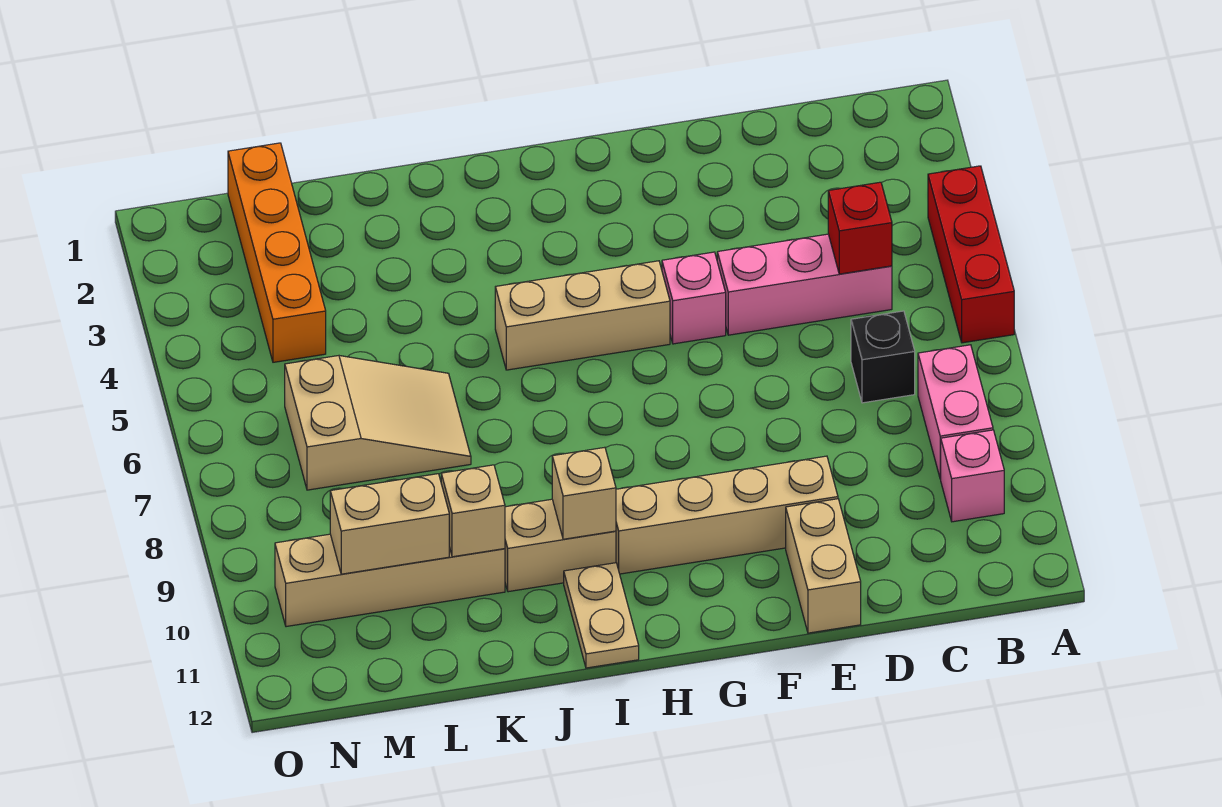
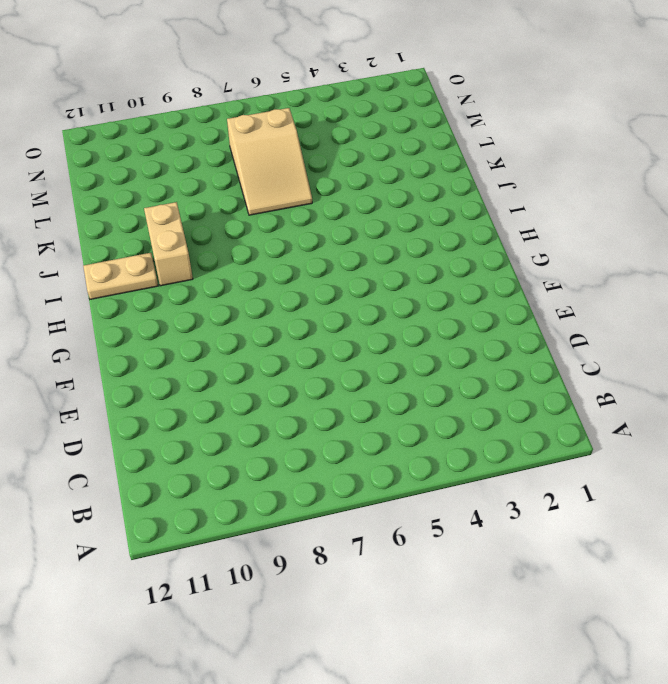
none -> red brick A4:A6 level 1
none -> pink brick B8:B9 level 1
none -> pink brick B10 level 1

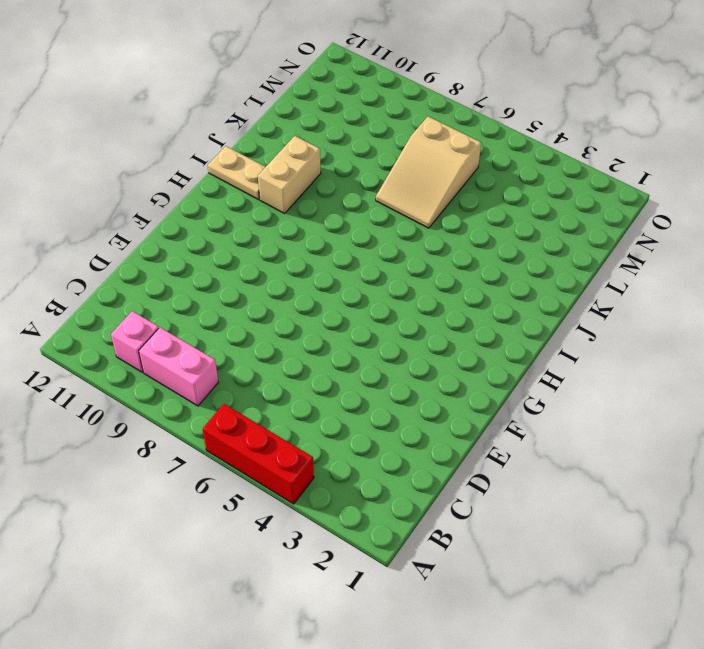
none -> pink brick C5:E5 level 1
none -> black brick C7 level 1
none -> tan brick E10:H10 level 1

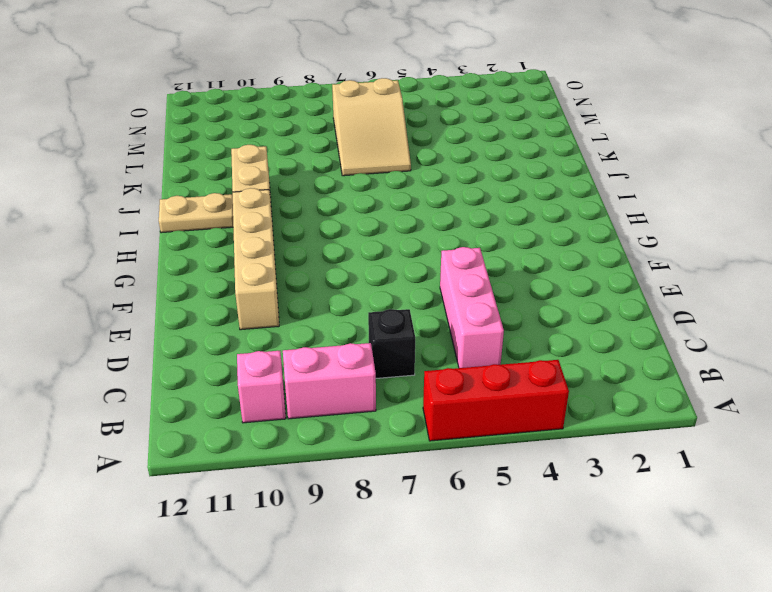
none -> tan brick E11:E12 level 1
none -> pink brick F5 level 1
none -> tan brick G5:I5 level 1

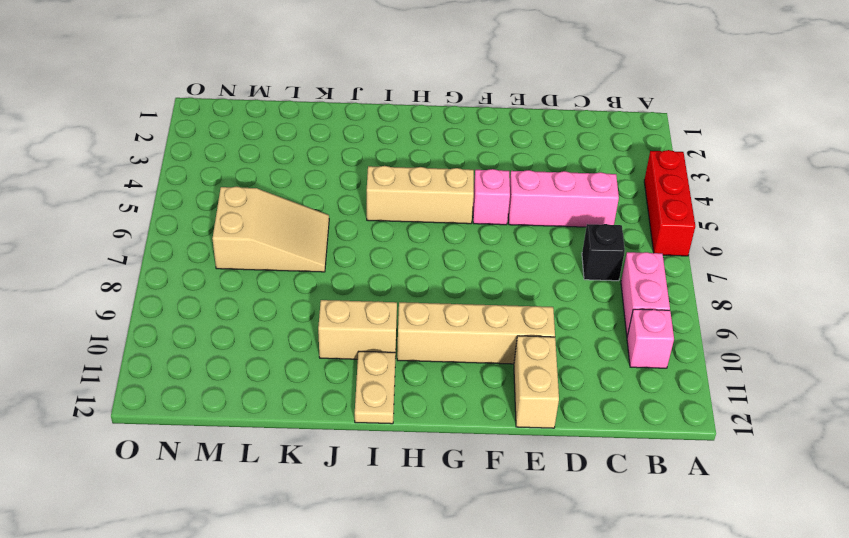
none -> tan brick K10:N10 level 1
none -> orange brick M1:M4 level 1
none -> red brick C5 level 2

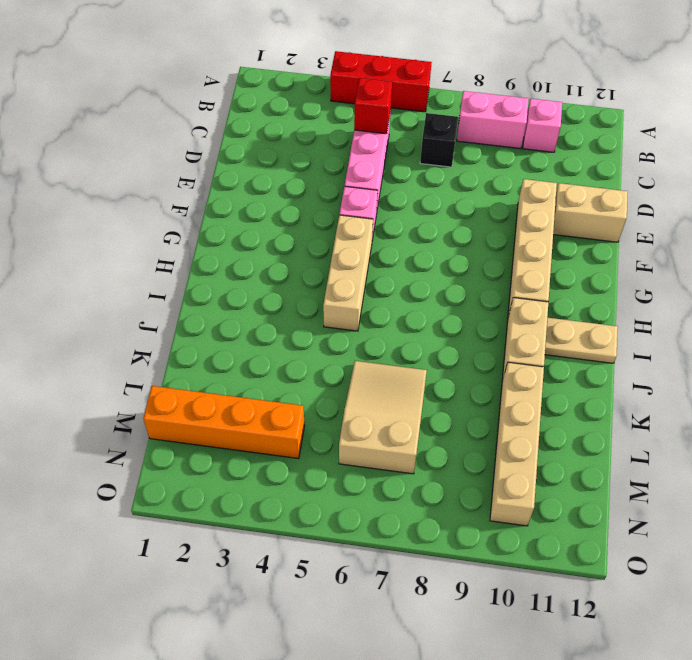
none -> tan brick I10 level 2
none -> tan brick K10 level 2
none -> tan brick L10:M10 level 2

